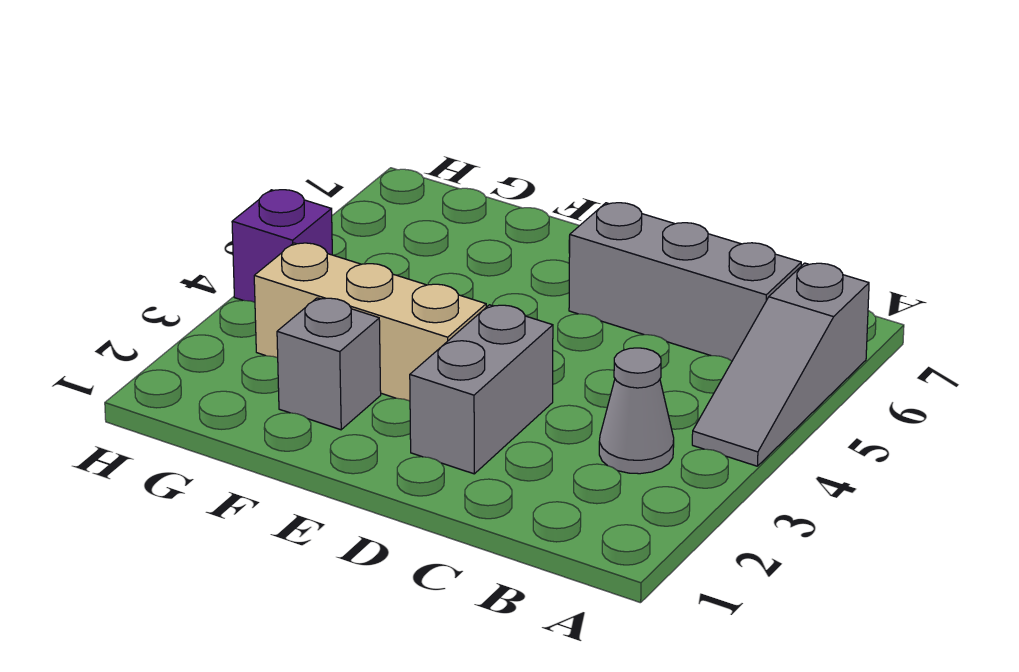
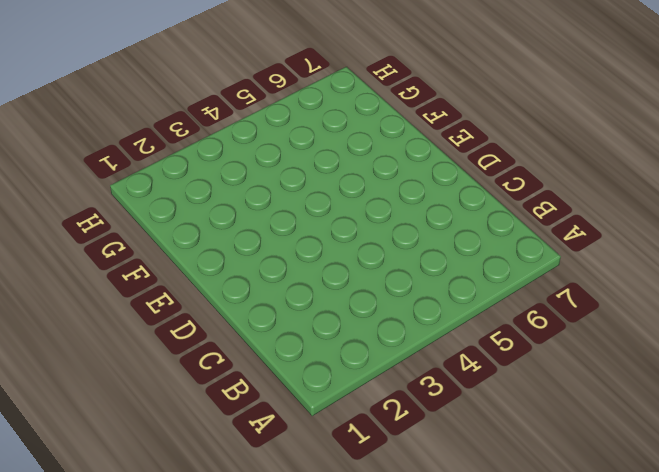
none -> grey slope A4:A6 level 1 top 6
none -> grey cone B3 level 1

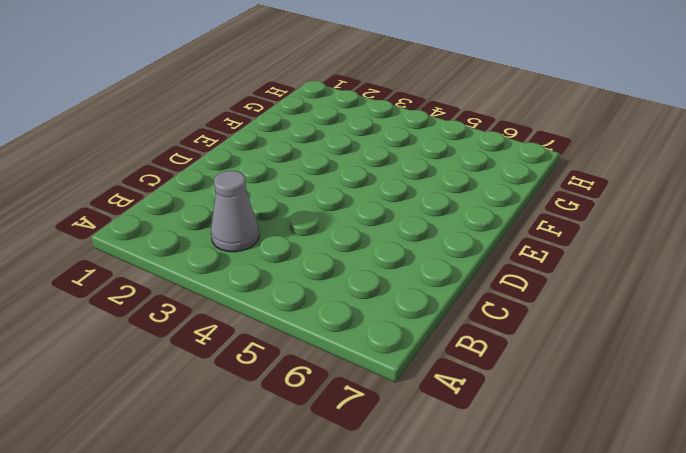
none -> grey slope A4:A6 level 1 top 6
none -> grey brick B6:D6 level 1

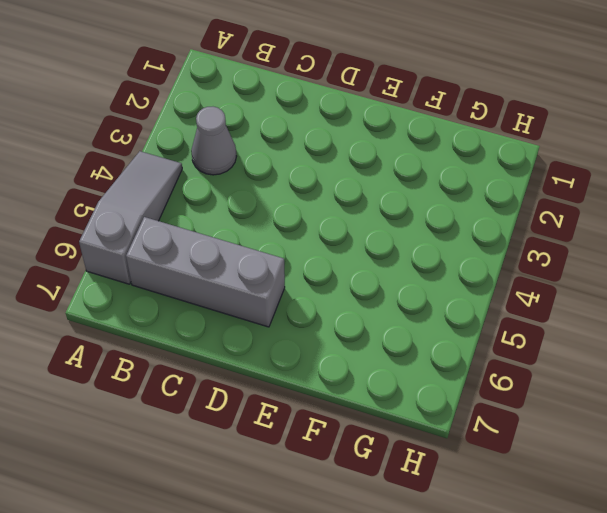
none -> grey brick D2:D3 level 1
none -> tan brick E3:G3 level 1

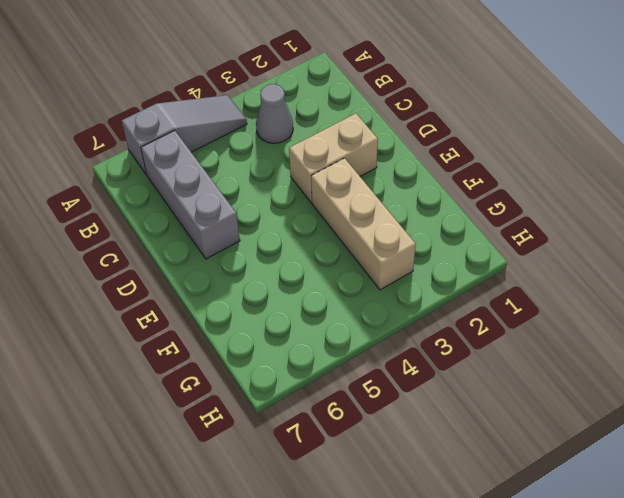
tan brick D2:D3 level 1 -> grey brick D2:D3 level 1
none -> grey brick F2 level 1
none -> purple brick H4 level 1

